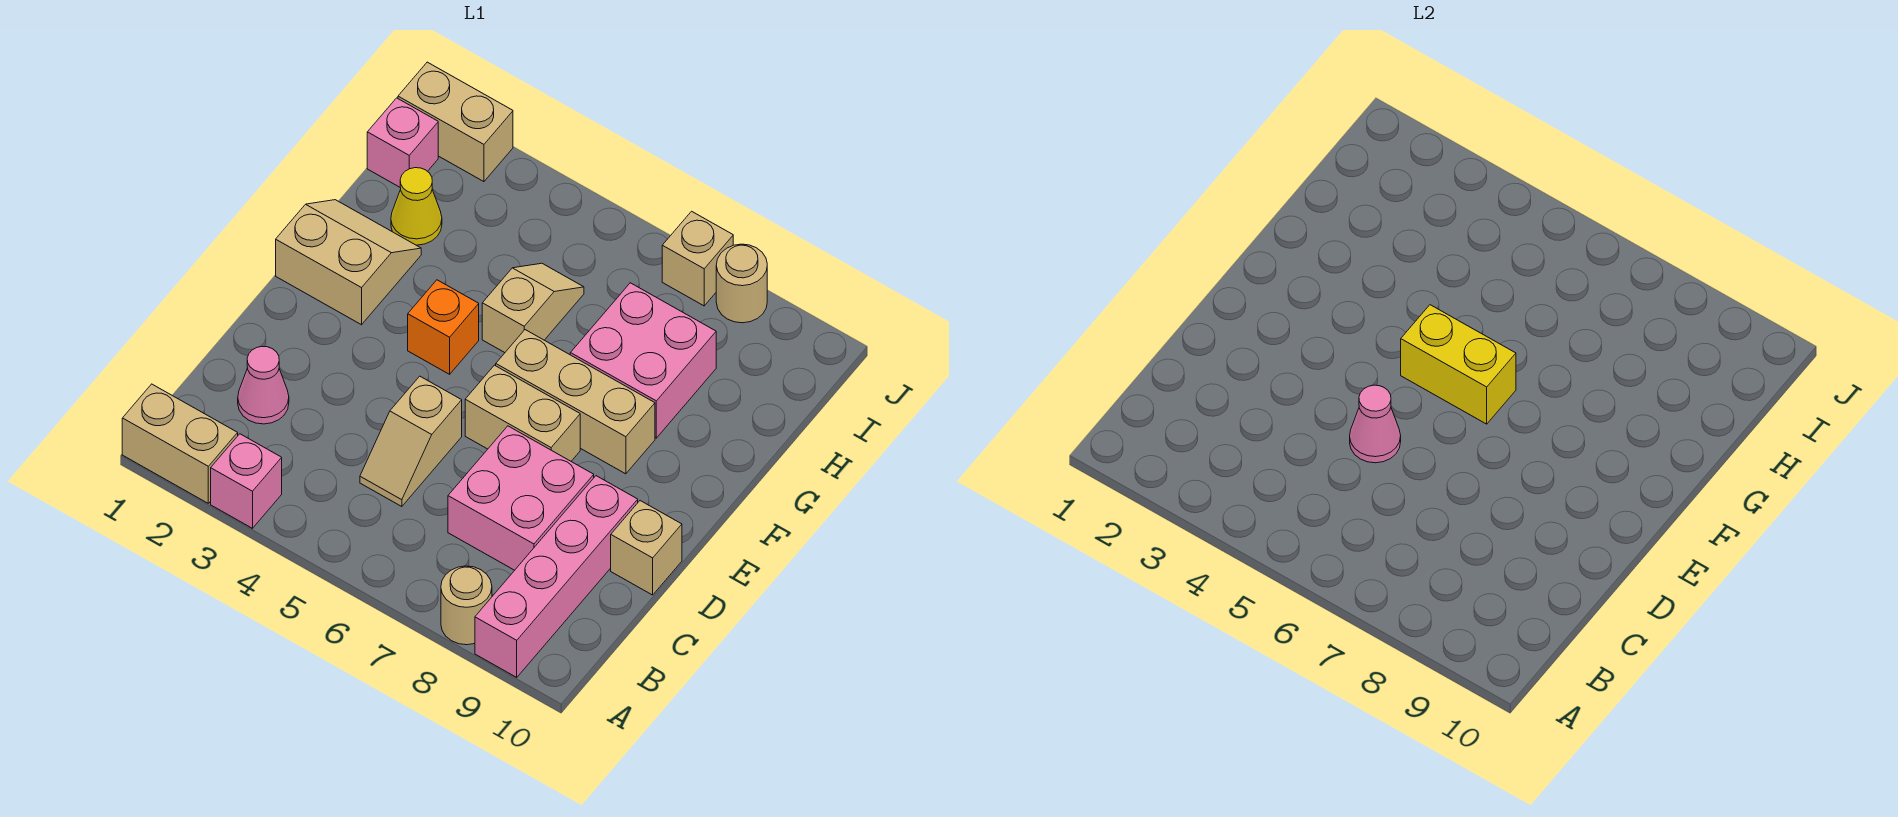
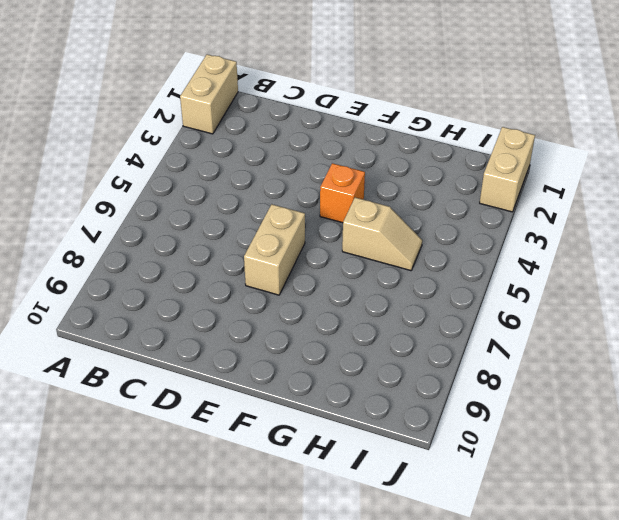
none -> pink brick A3 level 1
none -> tan round brick A8 level 1
none -> pink brick A9:D9 level 1

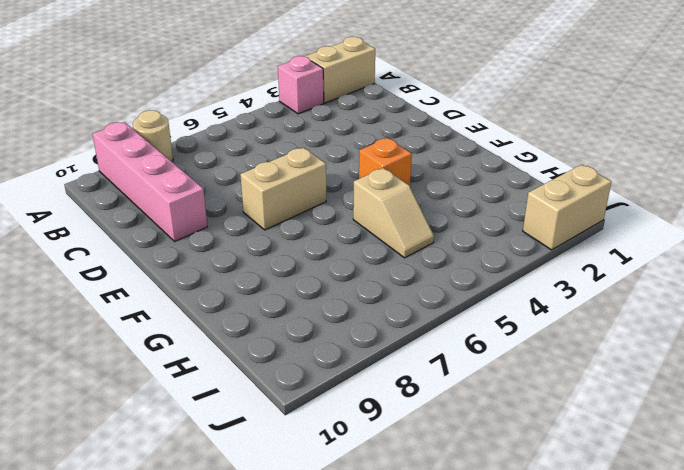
none -> pink cone C2 level 1
none -> tan slope C5:D5 level 1 top D
none -> pink brick C7:D8 level 1

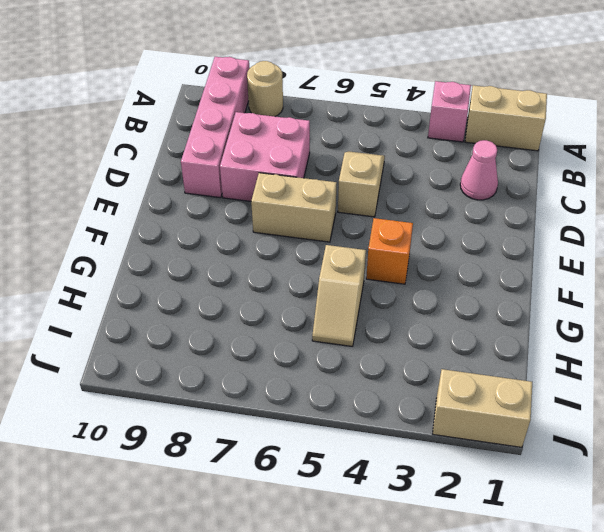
none -> tan brick D10 level 1
none -> tan slope F1:G2 level 1 top F
none -> tan brick F6:F8 level 1

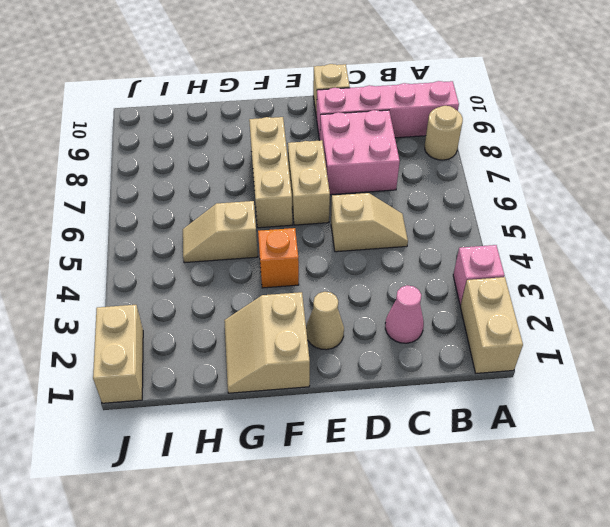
tan cone E2 level 1 -> none
none -> pink brick G7:H8 level 1
none -> yellow cone H2 level 1
none -> pink brick I1 level 1

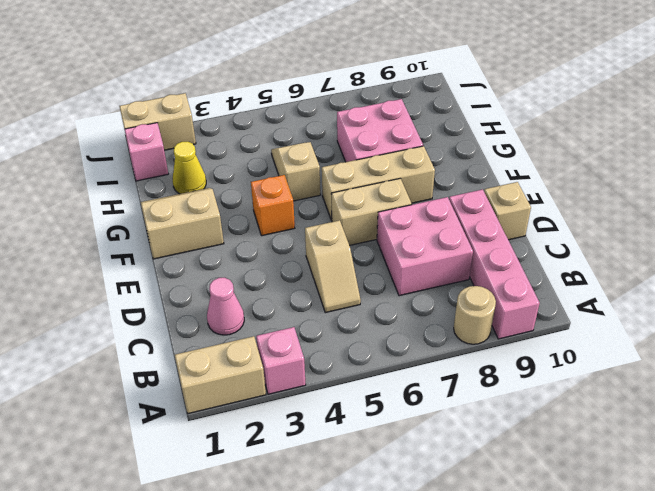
none -> tan brick J7 level 1
none -> tan round brick J8 level 1
none -> pink cone D5 level 2

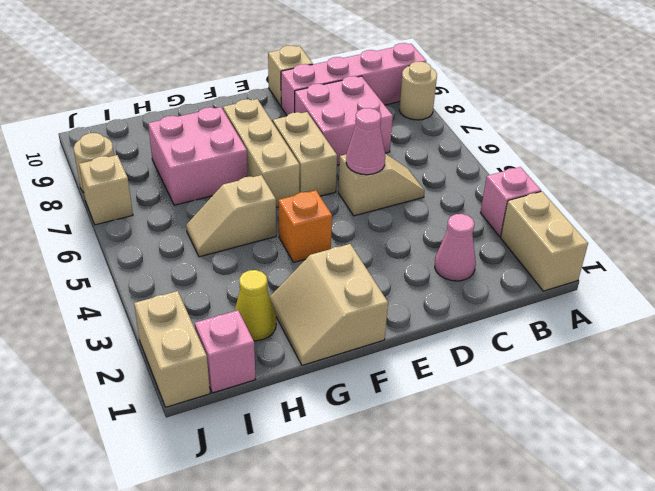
none -> yellow brick F5:F6 level 2

